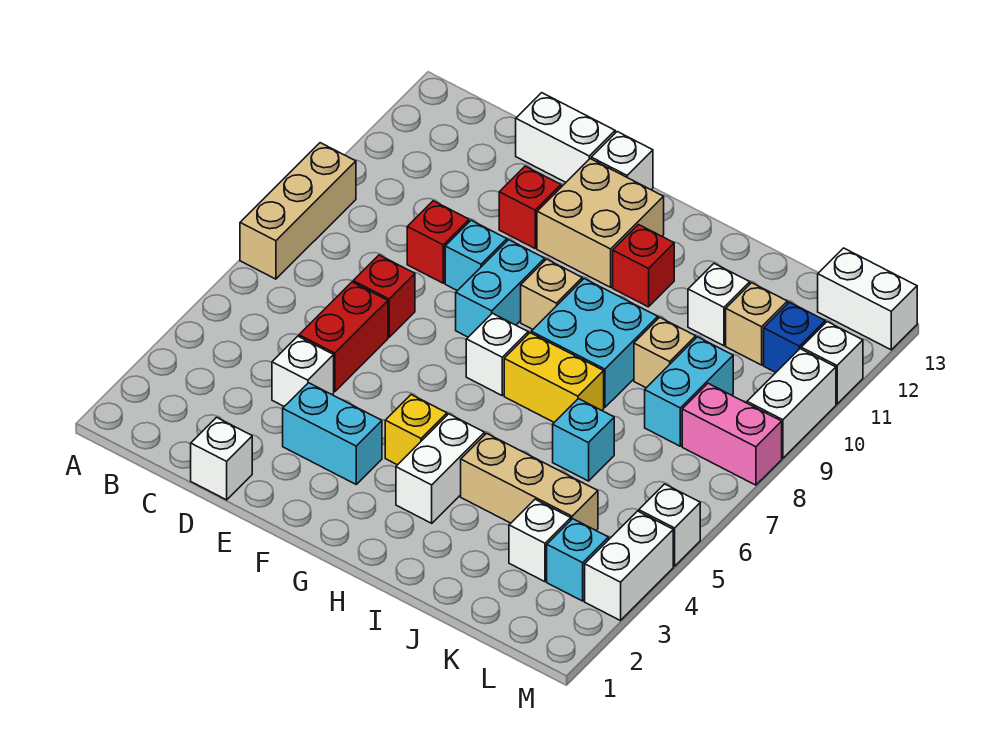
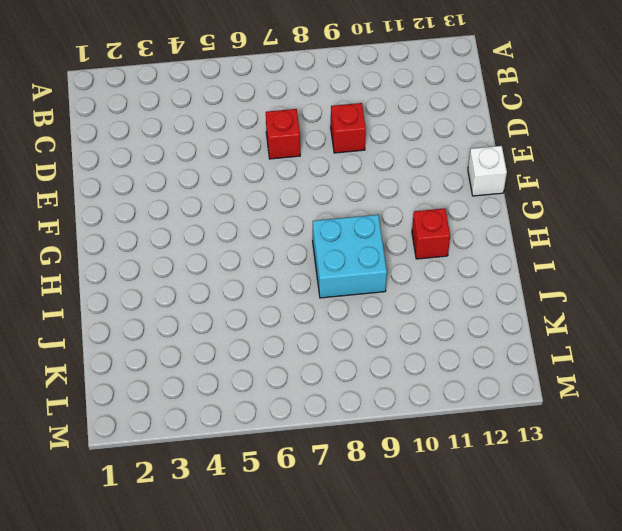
none -> tan brick A7:A9 level 1
none -> white brick D1 level 1
none -> white brick D4 level 1
none -> red brick D5:D6 level 1

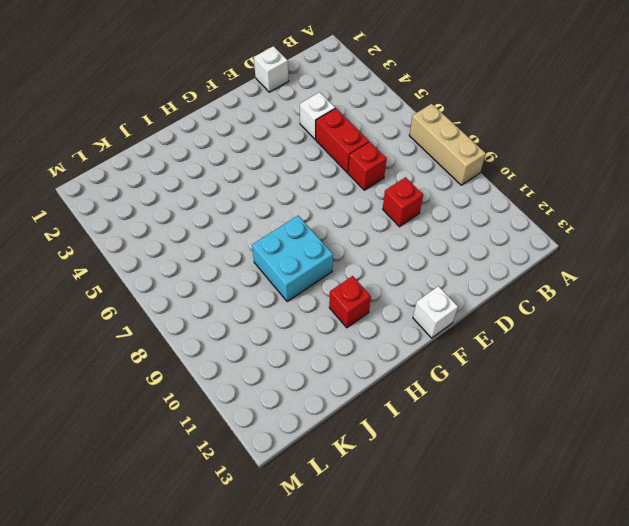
none -> white brick D13:E13 level 1
none -> cyan brick E3:F3 level 1
none -> cyan brick E9 level 1
none -> red brick E11 level 1

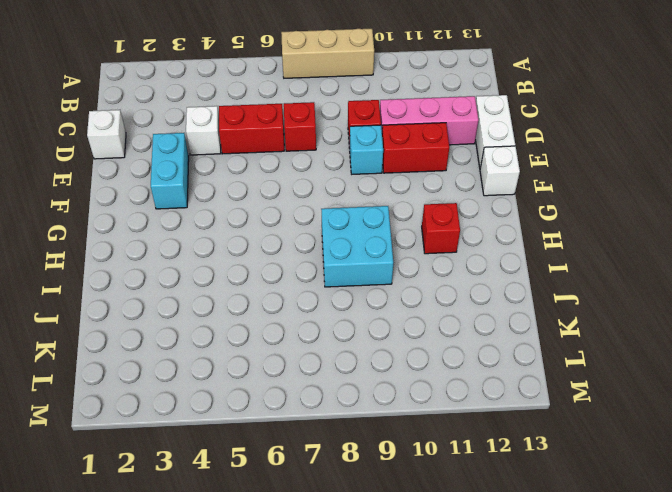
pink brick D10:D12 level 1 -> none
red brick E10:E11 level 1 -> red brick E11 level 1
none -> cyan brick F8:F9 level 1
none -> tan brick F11:G12 level 1
none -> yellow brick G4 level 1
none -> white brick G7 level 1

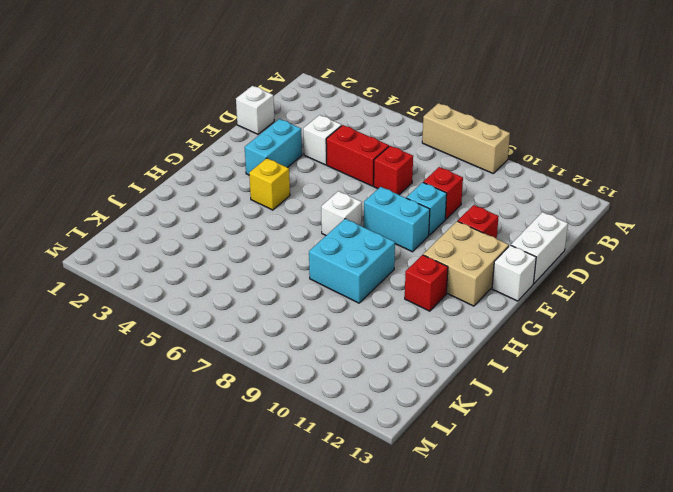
none -> tan brick G9 level 1
none -> white brick H3:H4 level 1
none -> yellow brick H7:I7 level 1
none -> tan brick I4:K4 level 1

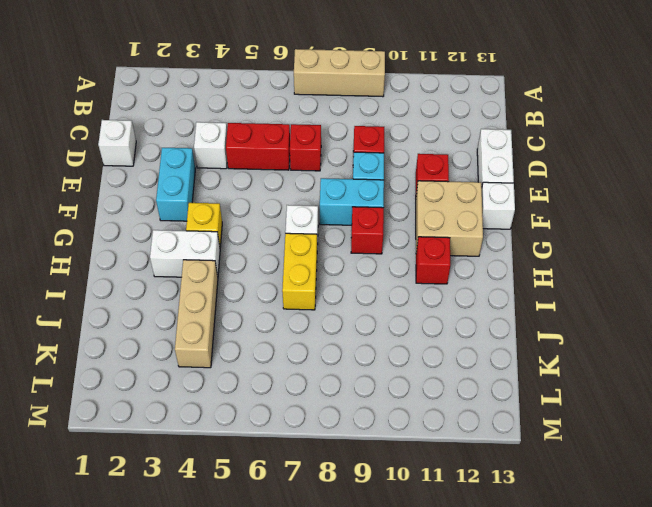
red brick G9 level 1 -> tan brick G9 level 1
none -> cyan brick H8:I9 level 1
none -> cyan brick J6 level 1
none -> tan brick J9 level 1
none -> white brick J11 level 1

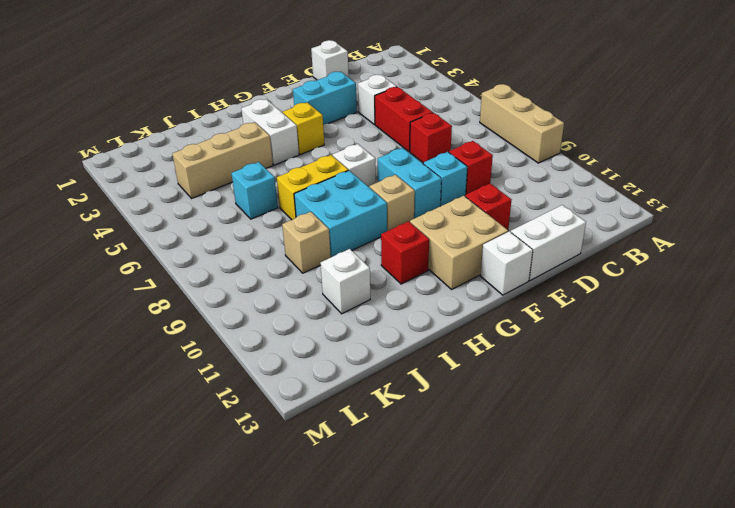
none -> white brick K3 level 1
none -> cyan brick K8:K9 level 1
none -> tan brick K11 level 1
none -> cyan brick L3 level 1

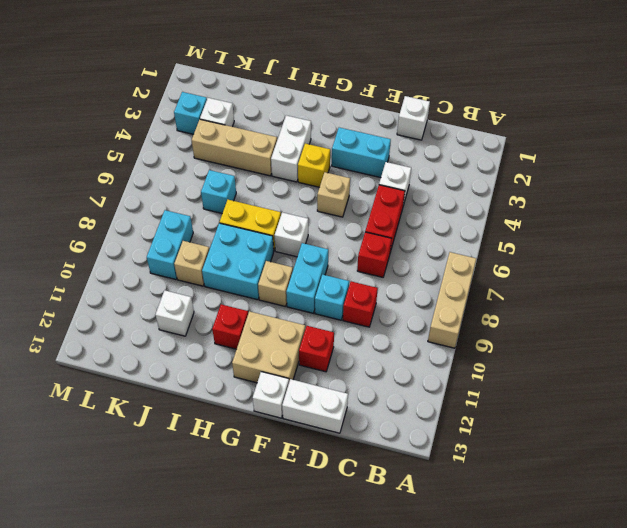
tan brick F5 level 1 -> tan brick K11 level 1
none -> pink brick L8:M8 level 1
none -> blue brick L11 level 1
none -> white brick L13:M13 level 1
none -> white brick M3:M4 level 1

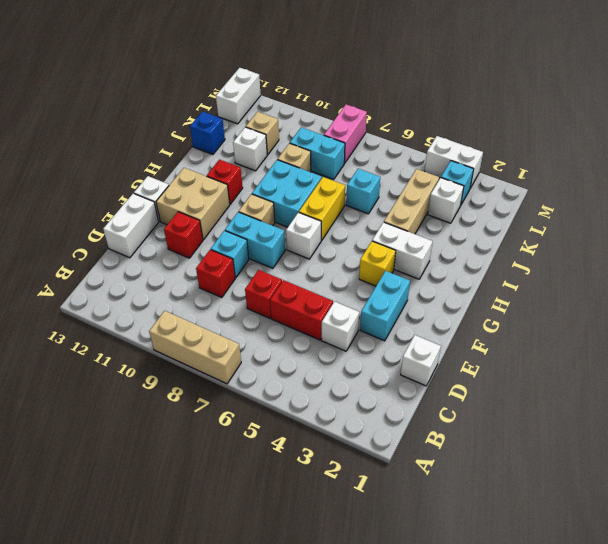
blue brick J13 level 1 -> blue brick L11 level 1
none -> white brick M5 level 1
none -> white brick M9:M10 level 1
none -> white brick M11 level 1

